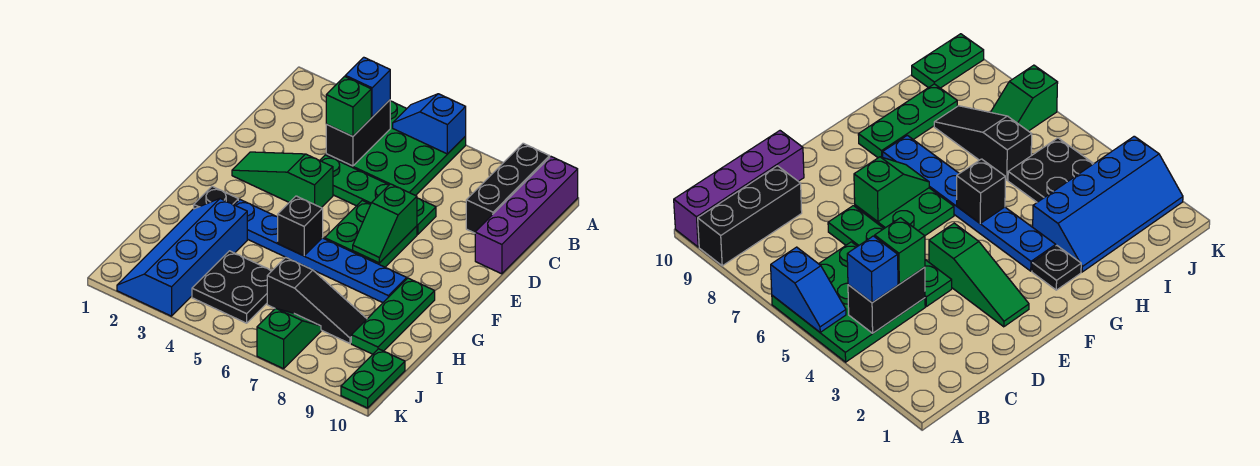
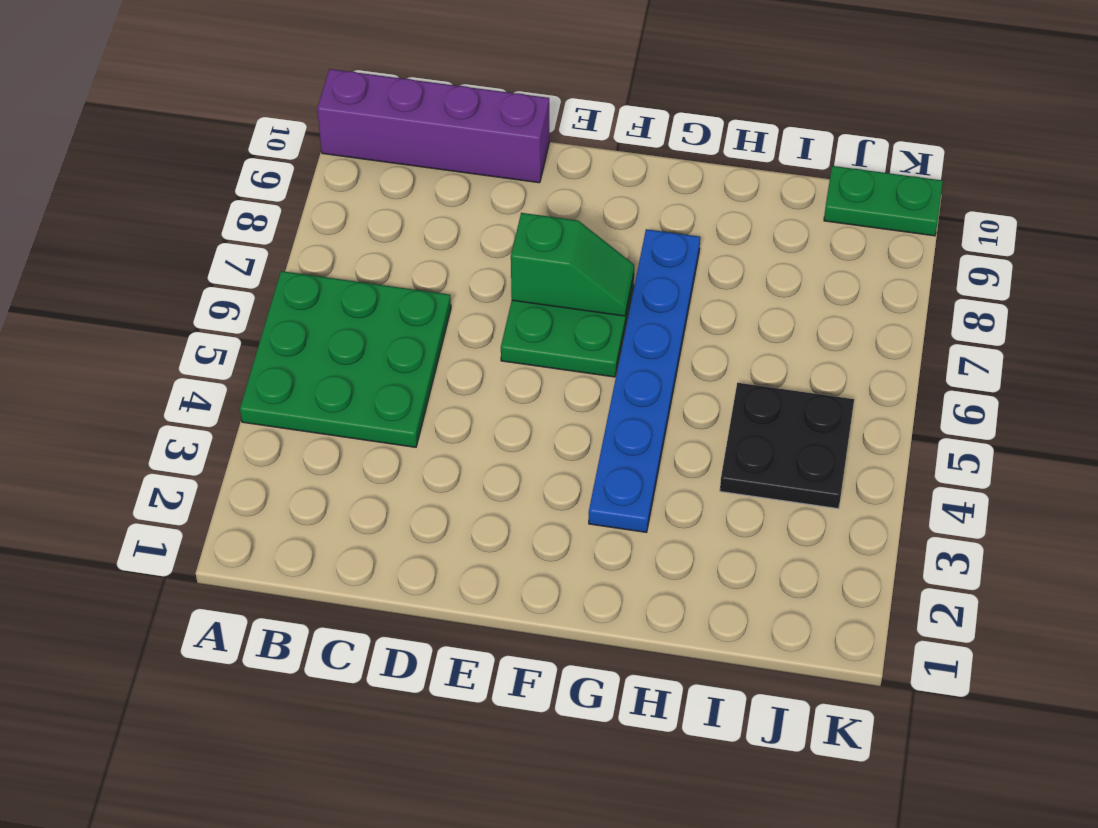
none -> black brick A9:C9 level 1
none -> green plate D4:D7 level 1
none -> green slope E2:E4 level 1 top 4

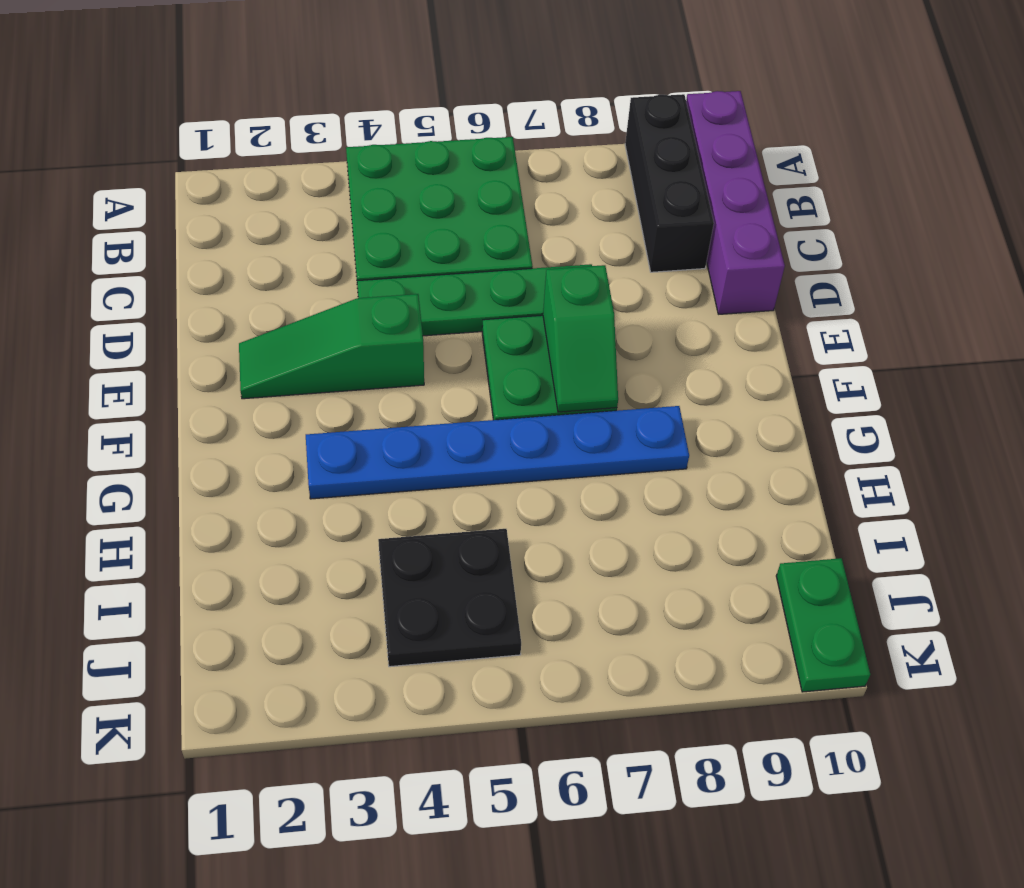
none -> black plate G2 level 1
none -> green plate G9:I9 level 1
none -> blue slope H2:K3 level 1 top 3

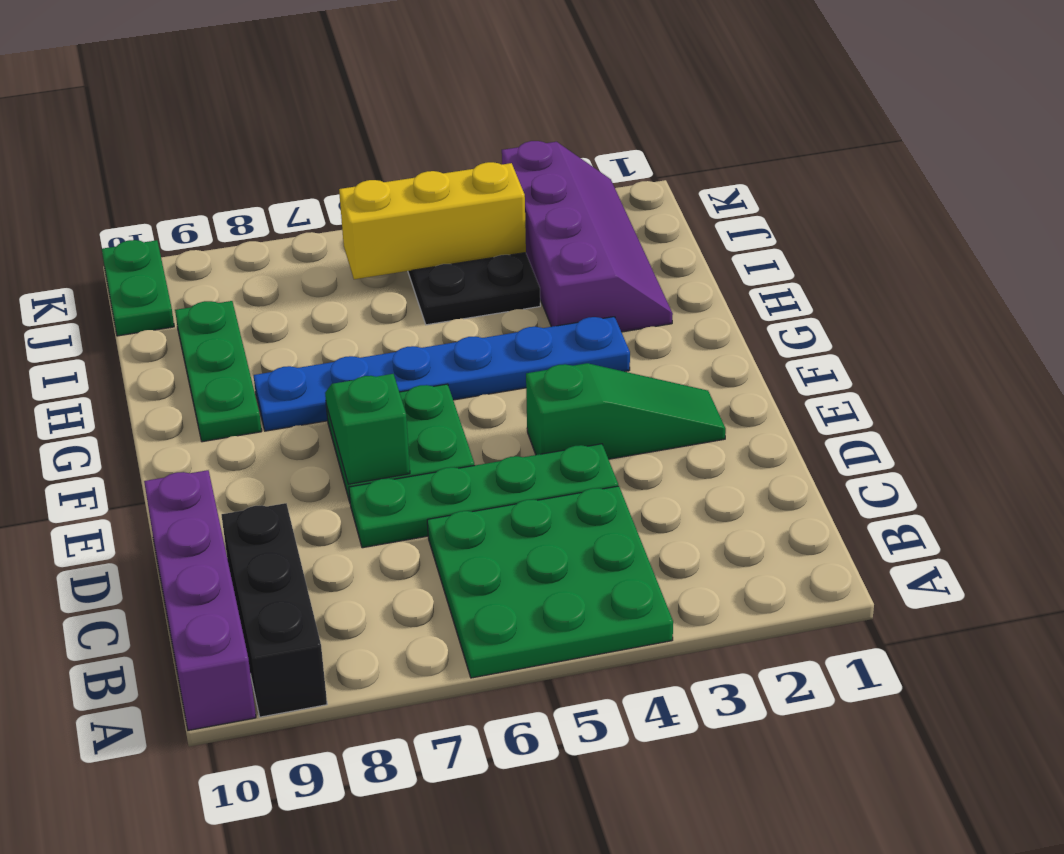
purple slope H2:K3 level 1 top 3 -> blue slope H2:K3 level 1 top 3
yellow brick J4:J6 level 2 -> none
none -> black plate G2 level 1
none -> black slope I6:I8 level 1 top 6
none -> green slope J7:K7 level 1 top K

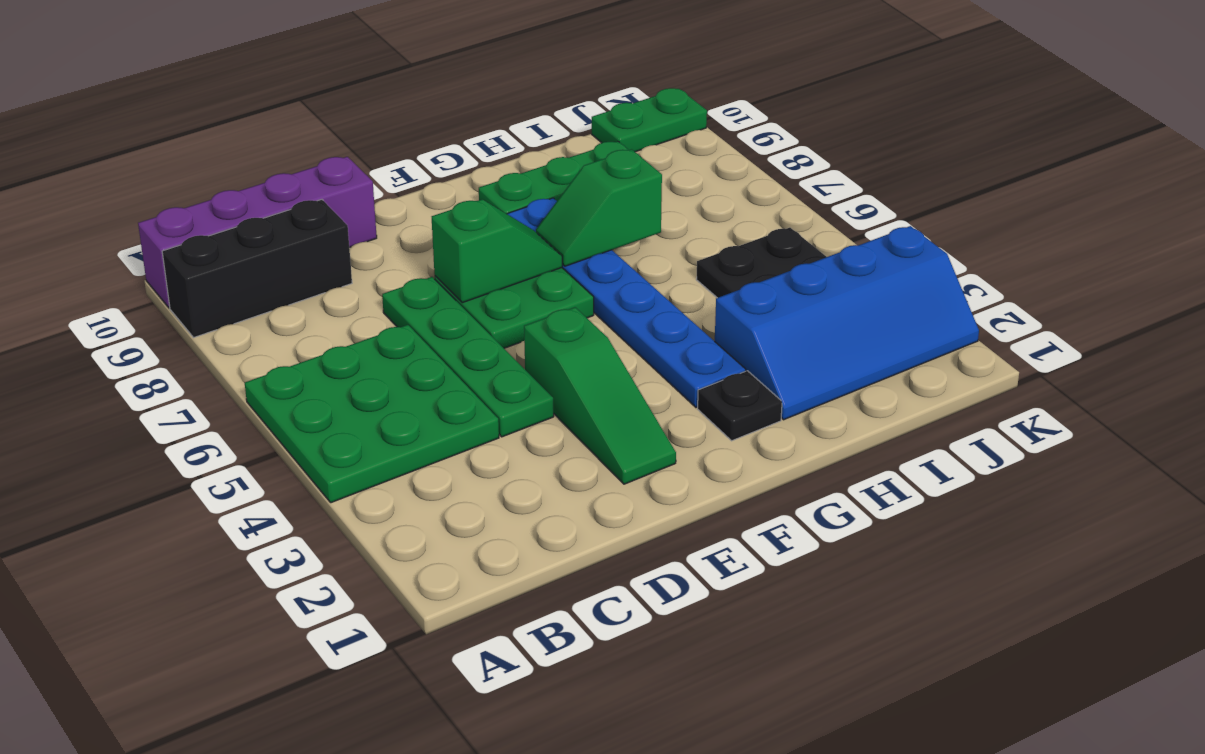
green slope G7:H7 level 2 top H -> green slope J7:K7 level 1 top K
none -> black slope I6:I8 level 1 top 6
none -> blue slope A5:A6 level 2 top 6
none -> black brick B4:C4 level 2

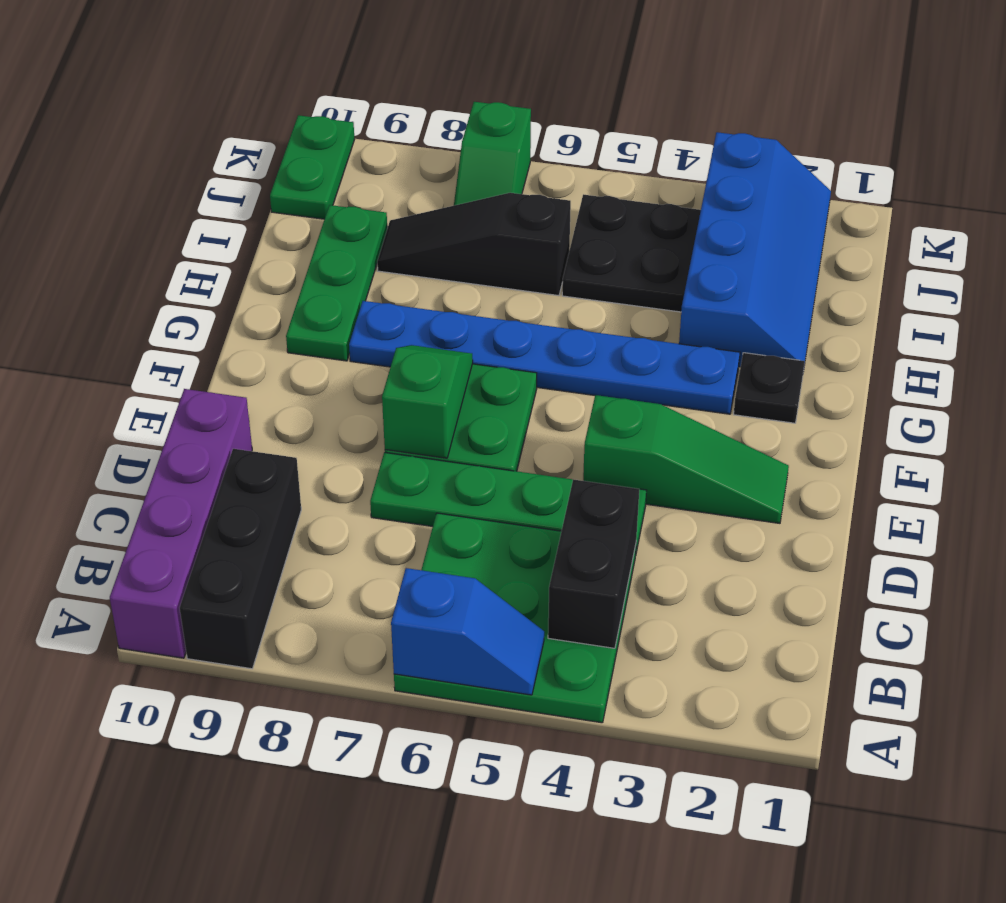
none -> black brick G5 level 2
none -> blue brick B4 level 3
none -> green brick C4 level 3

